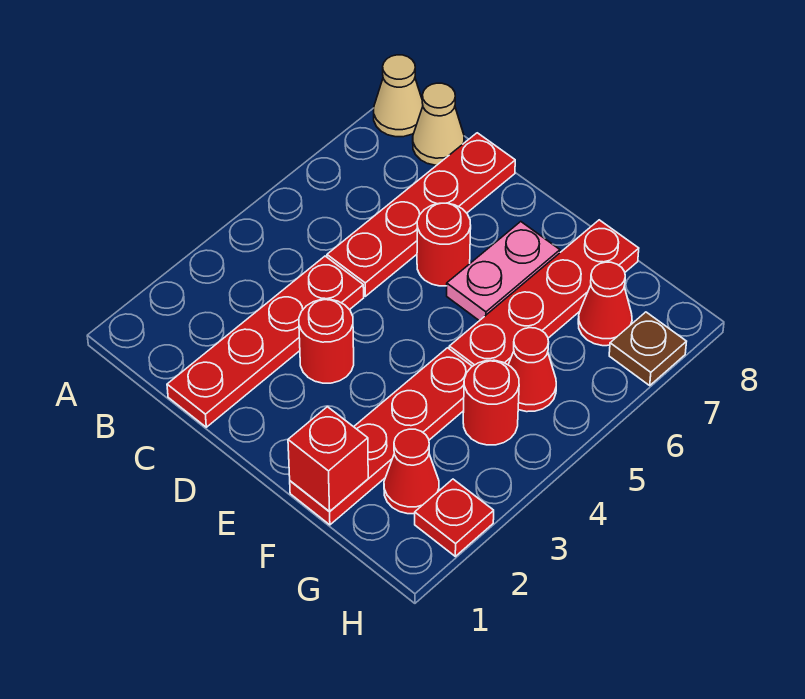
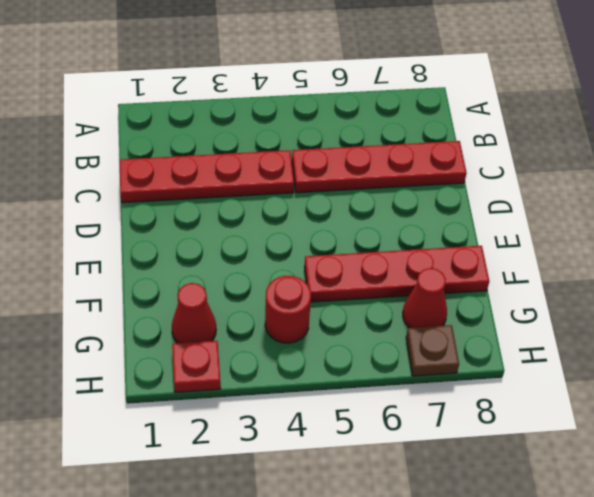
none -> tan cone A8 level 1
none -> tan cone B8 level 1
none -> red round brick D3 level 1

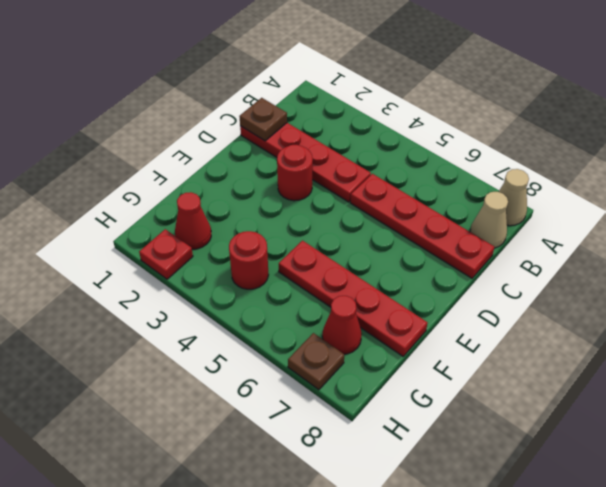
brown plate C1 level 2 -> none
none -> red round brick D6 level 1
none -> pink plate E6:E7 level 1
none -> red plate F1:F4 level 1

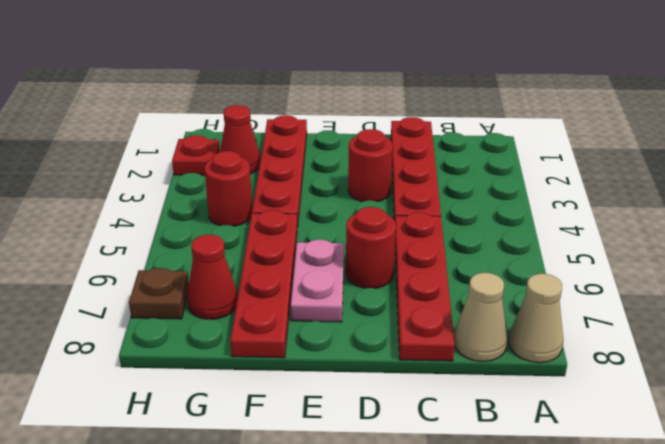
none -> red cone G5 level 1
none -> red brick F1 level 2

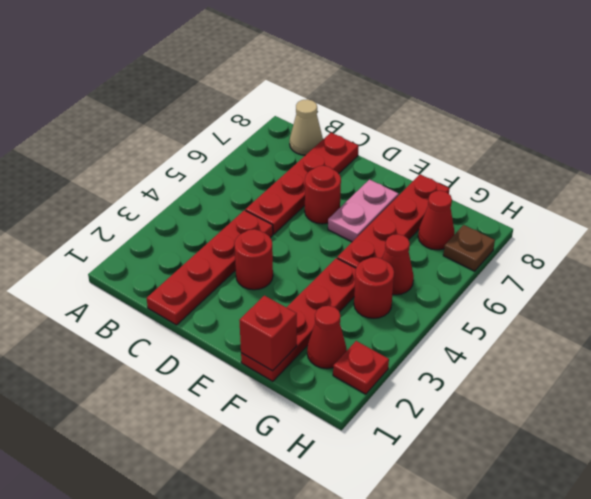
none -> tan cone A8 level 1

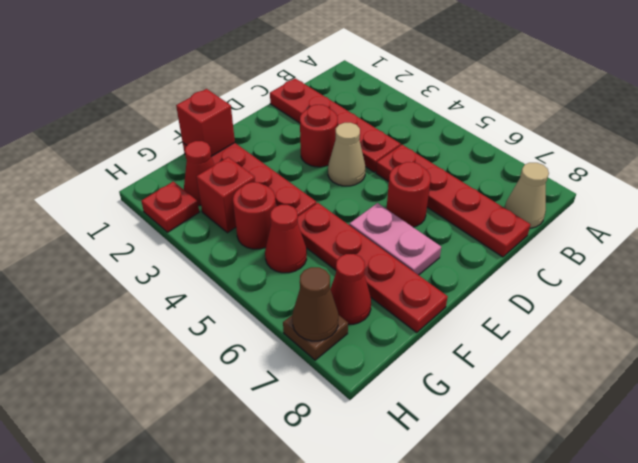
tan cone D4 level 1 -> tan cone A8 level 1
red brick G3 level 1 -> none
brown cone H7 level 2 -> none

